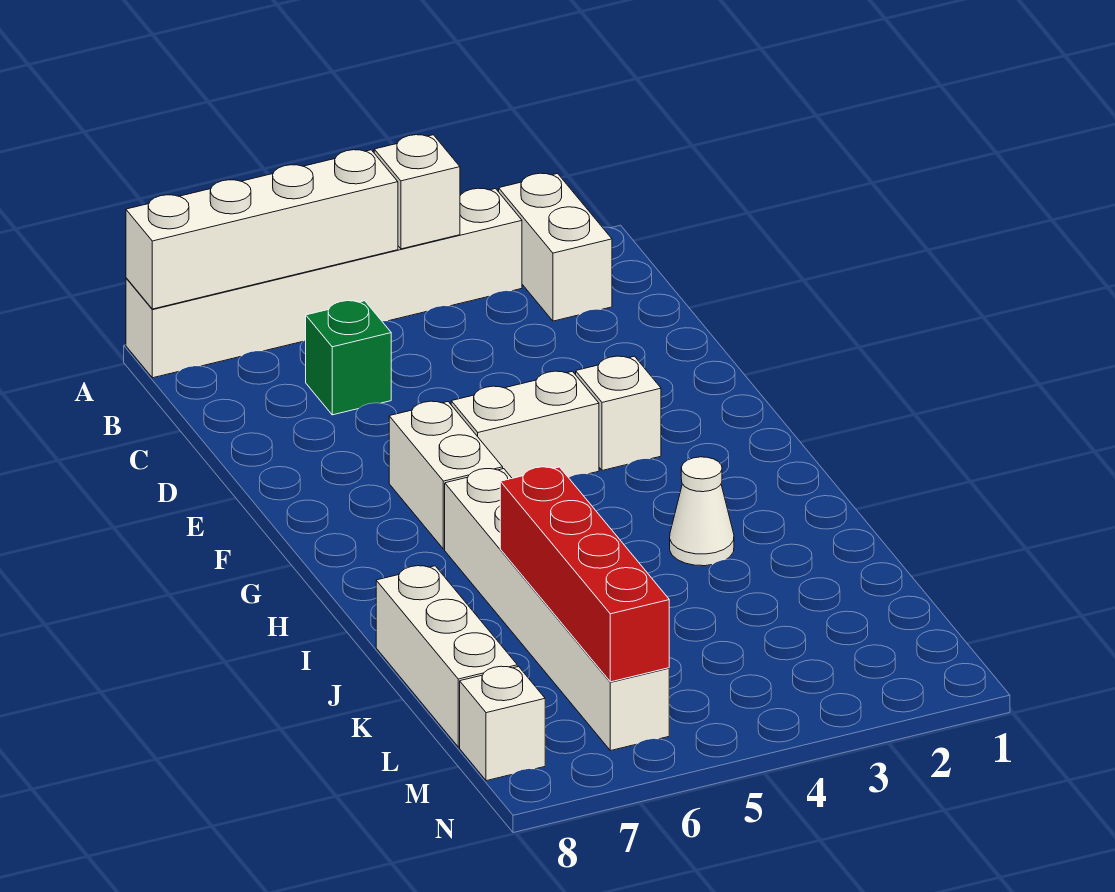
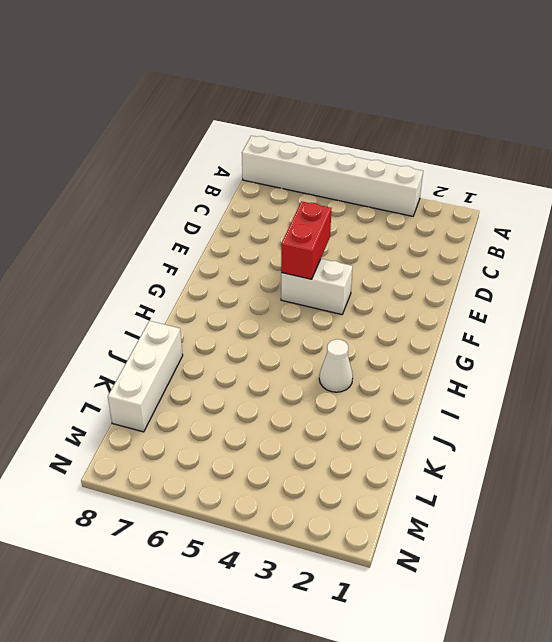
red brick E5:F5 level 2 -> none
none -> white brick A2:B2 level 1
none -> green brick C6 level 1
none -> white brick F3 level 1

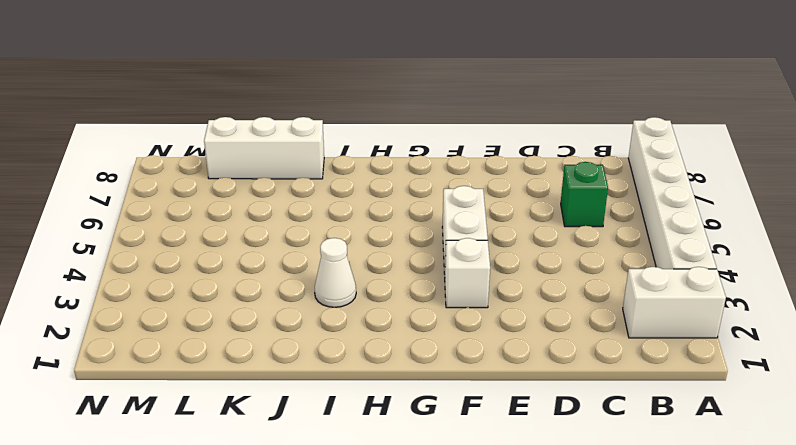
none -> white brick F6:G6 level 1
none -> white brick H6:M6 level 1
none -> white brick M8 level 1

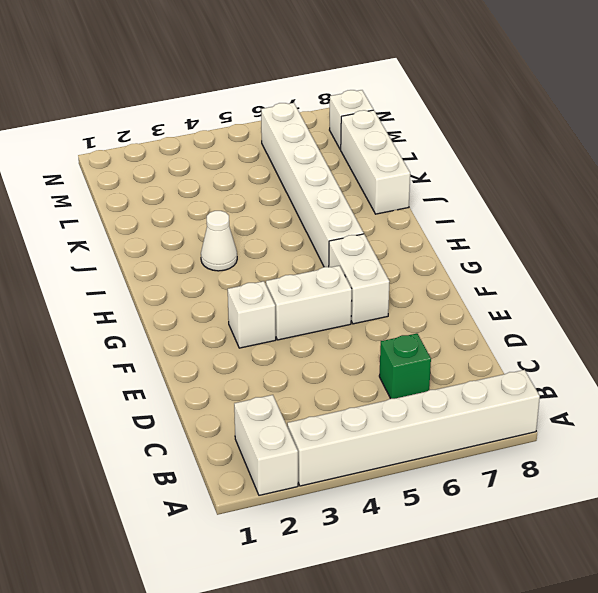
none -> white brick A4 level 2
none -> white brick A5:A8 level 2
none -> red brick J6:M6 level 2

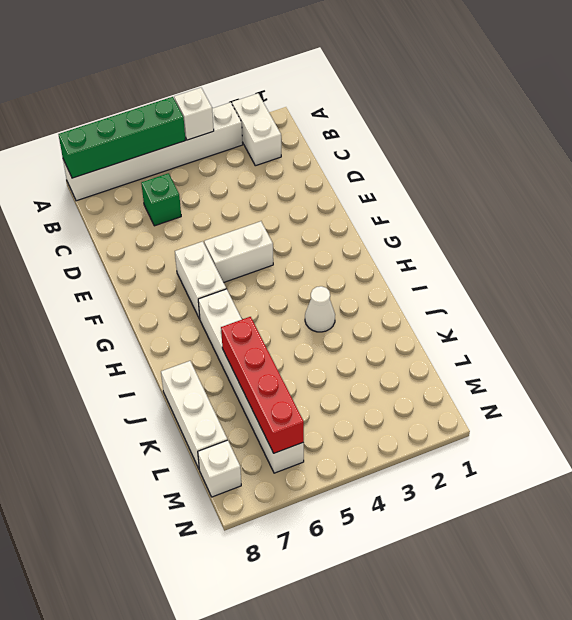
green brick A5:A8 level 2 -> white brick A5:A8 level 2
none -> white brick F3 level 1

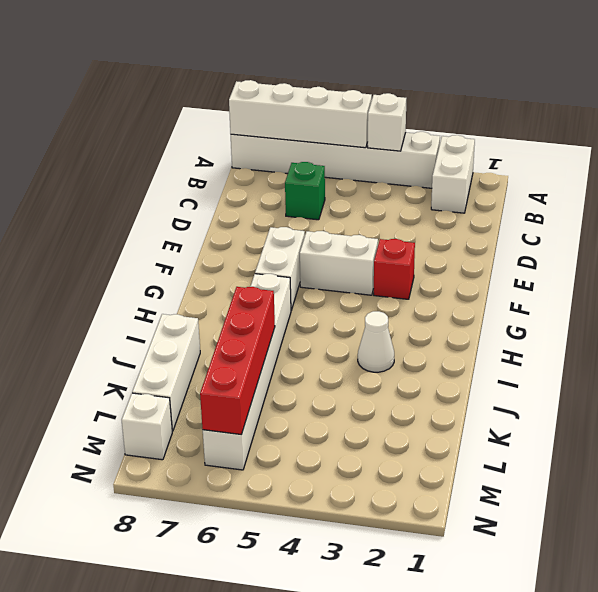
red brick F3 level 1 -> white brick F3 level 1

